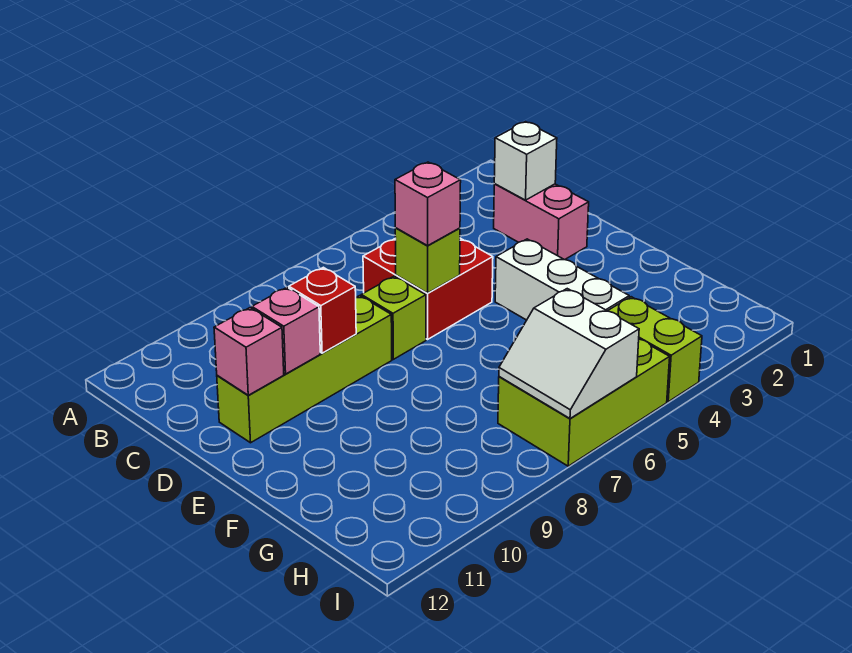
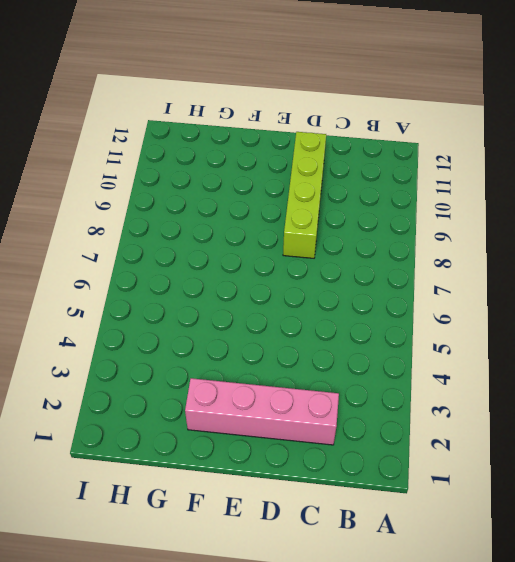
pink brick C2:F2 level 1 -> pink brick C2:D2 level 1
none -> red brick C5:D6 level 1
none -> lime brick D7 level 1
none -> white brick E4:G4 level 1

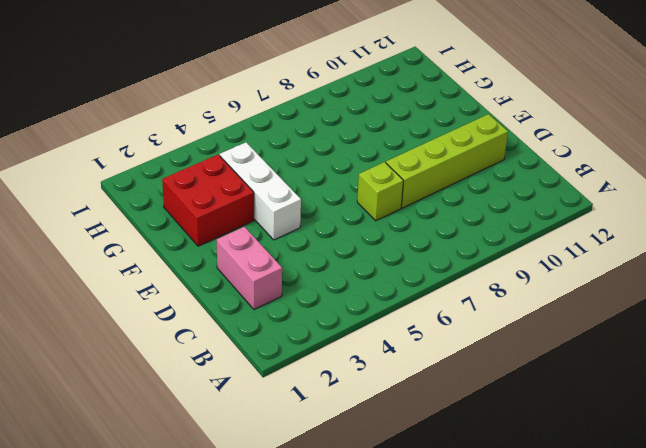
red brick F2:G3 level 1 -> red brick C5:D6 level 1
none -> lime brick H4:I4 level 1
none -> lime brick H5:I7 level 1
none -> white brick C2 level 2

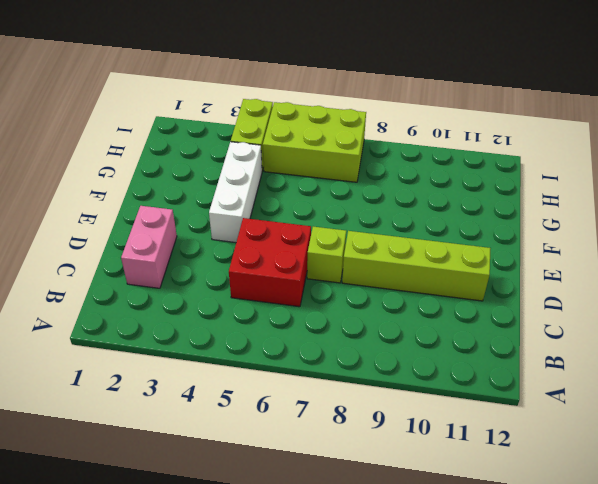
none -> white brick C2 level 2
none -> lime brick D6 level 2
none -> red brick D9 level 2

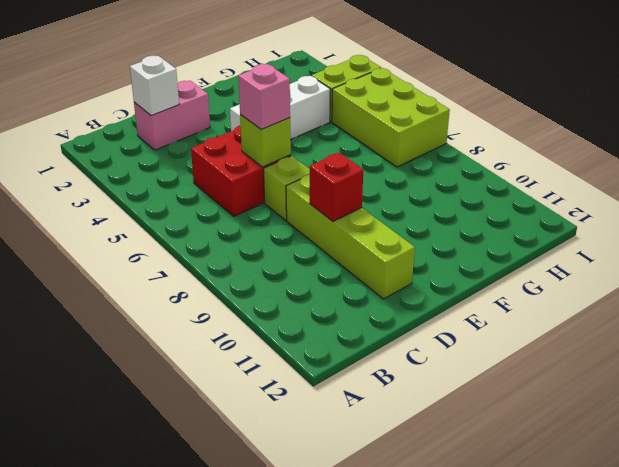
none -> pink brick D10 level 2
none -> pink brick D11 level 2
none -> white slope H6:I7 level 2 top 6

